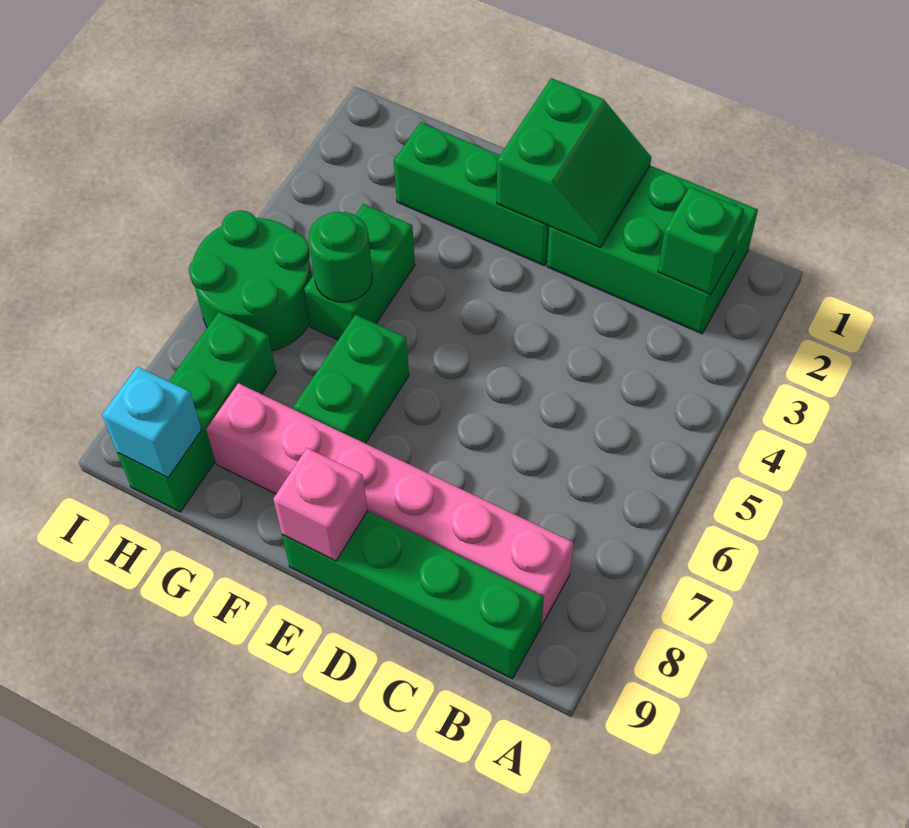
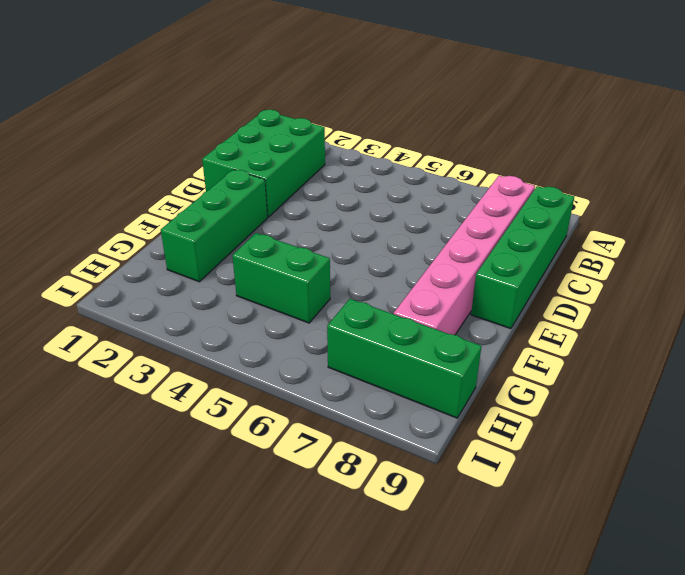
none -> green brick F6:F7 level 1
none -> green round brick H5:I6 level 1
none -> green brick B2 level 2

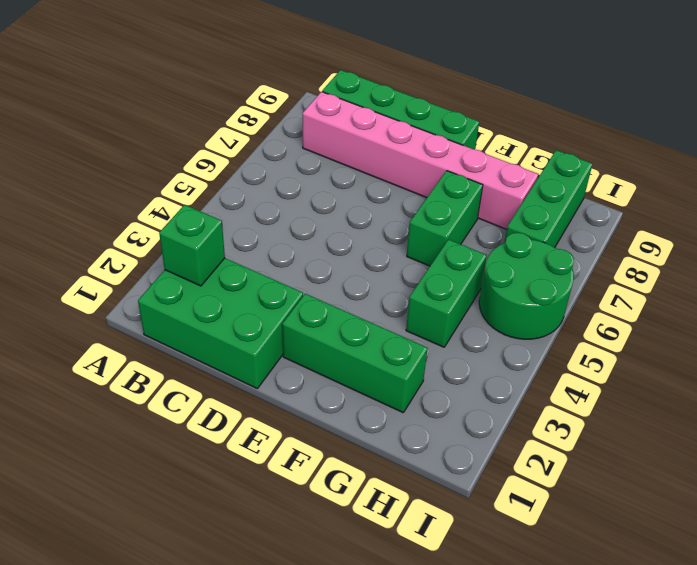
none -> green slope D1:E2 level 2 top E
none -> pink brick E9 level 2
none -> green round brick G5 level 2

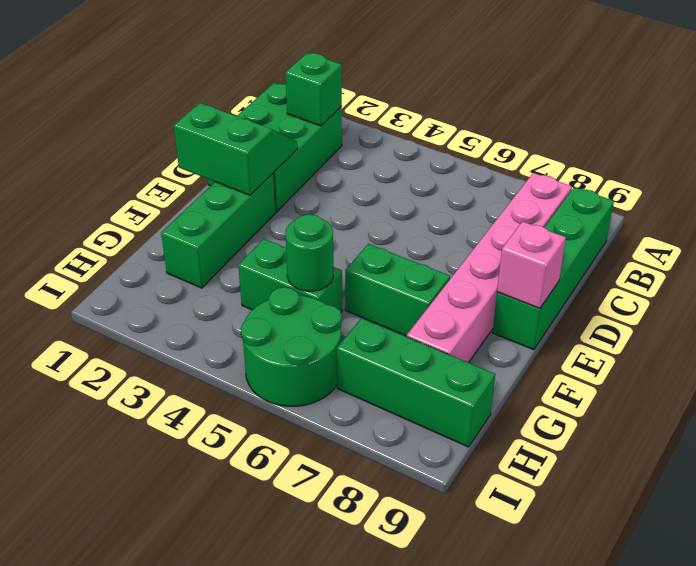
none -> cyan brick H9 level 2

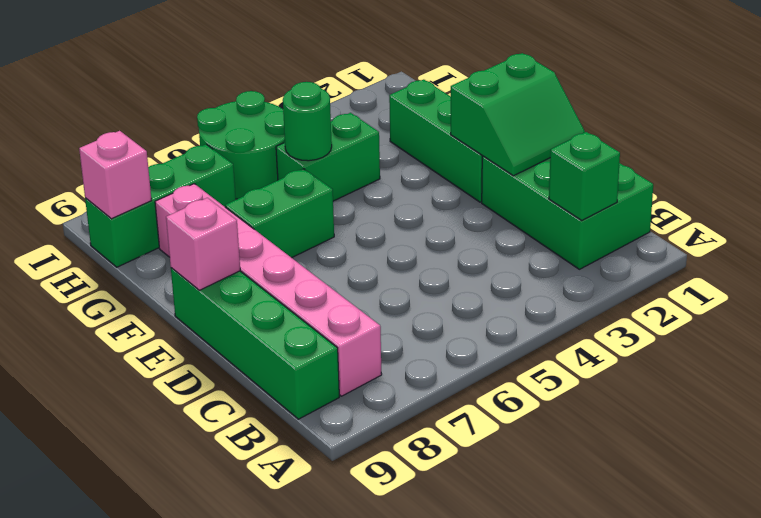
pink brick H9 level 2 -> cyan brick H9 level 2

